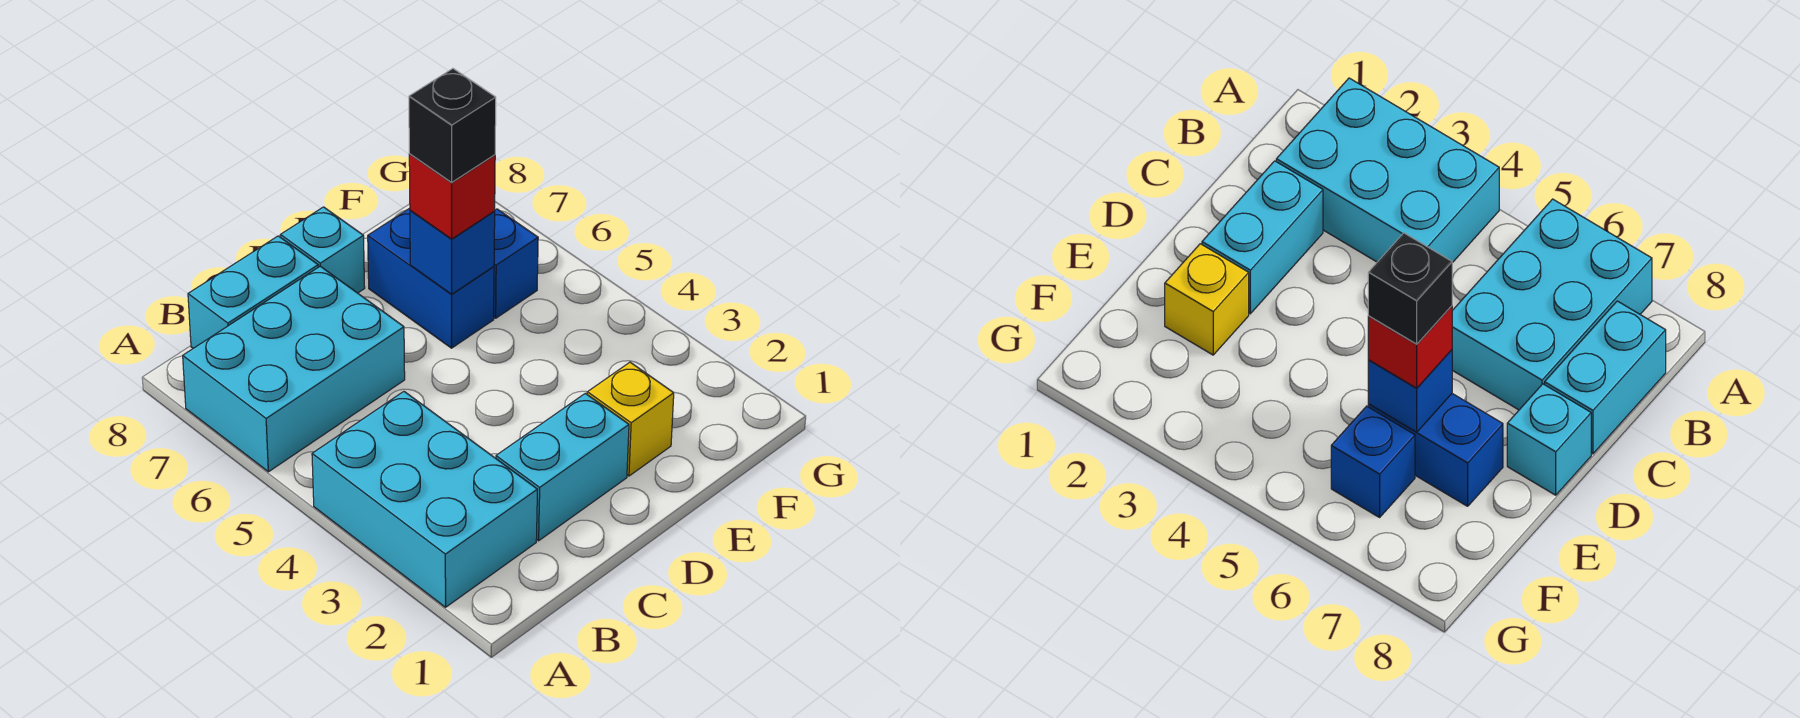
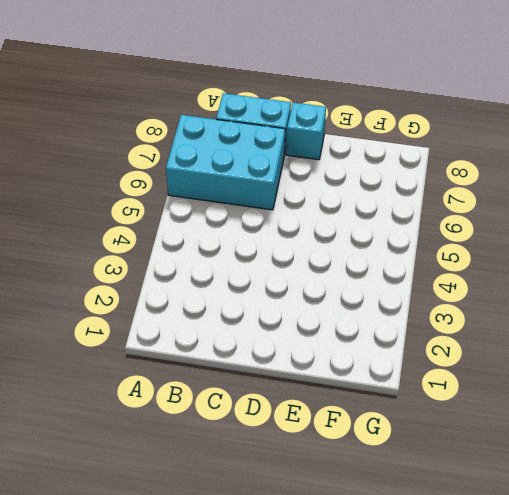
none -> cyan brick A2:B4 level 1
none -> cyan brick C2:D2 level 1

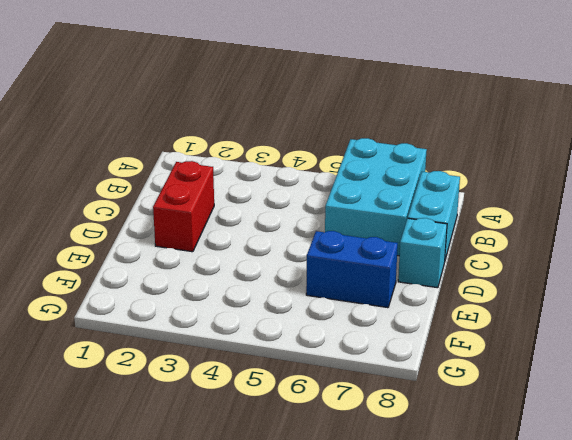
red brick C2:D2 level 1 -> cyan brick C2:D2 level 1
none -> cyan brick A2:B4 level 1
none -> yellow brick E2 level 1

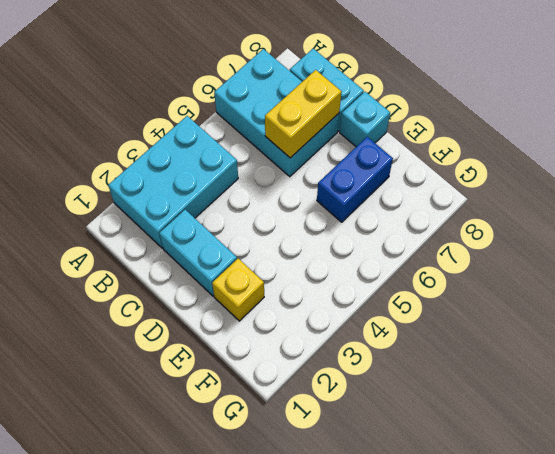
yellow brick C6:C7 level 2 -> none
none -> blue brick F6 level 1
none -> blue brick E6 level 2

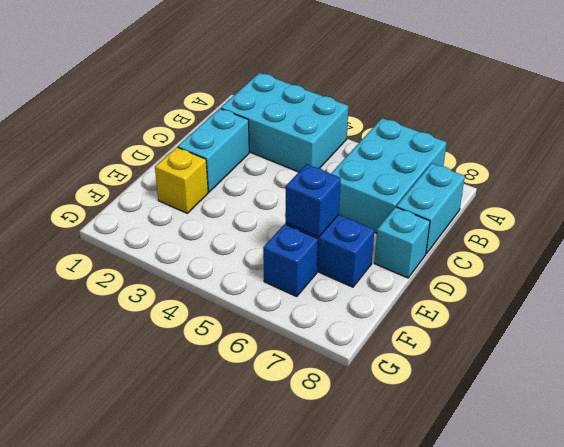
none -> red brick E6 level 3
none -> black brick E6 level 4

